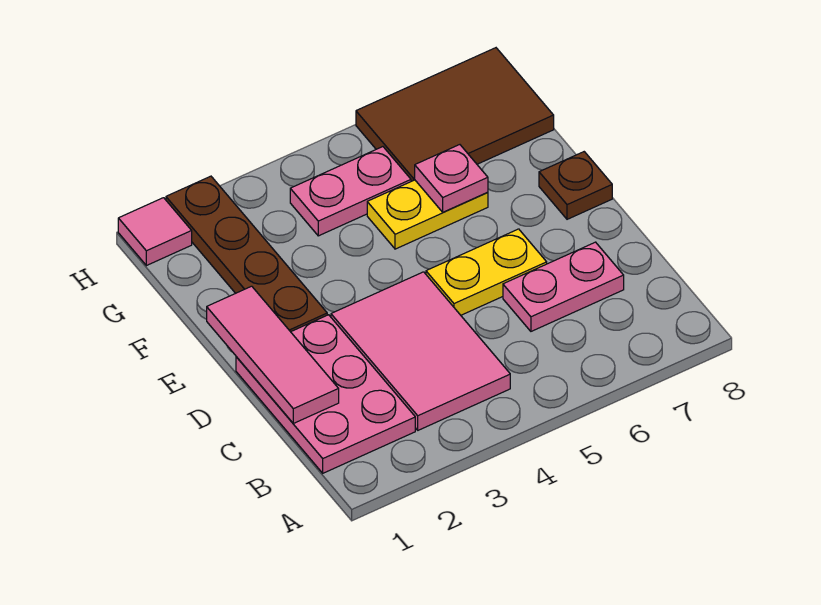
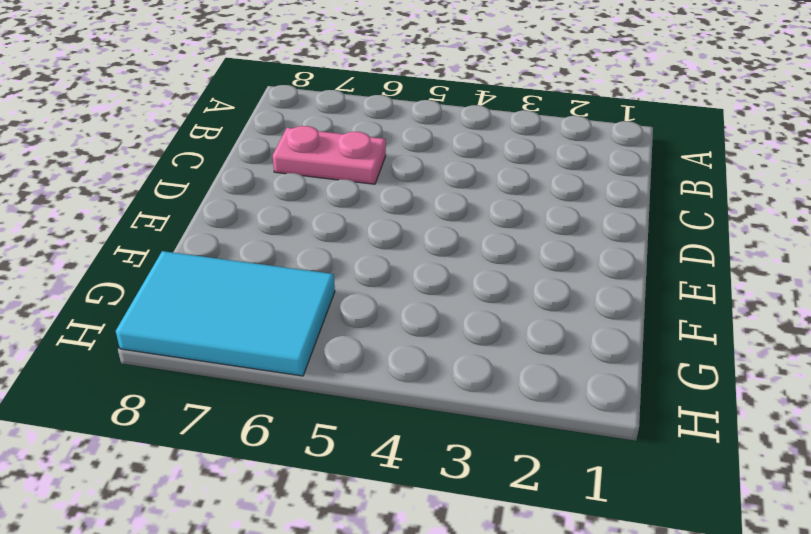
cyan tile G6:H8 level 1 -> brown tile G6:H8 level 1
none -> pink plate B1:D2 level 1
none -> pink tile B3:D4 level 1
none -> yellow plate D5:D6 level 1

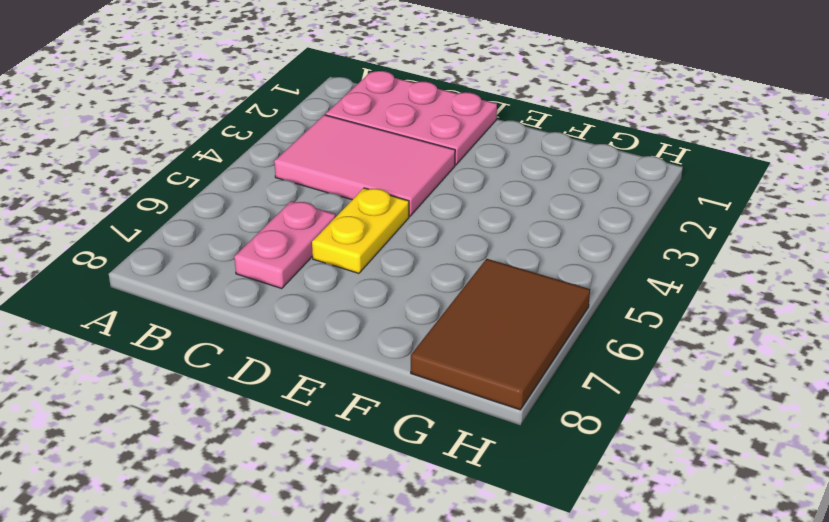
none -> brown plate E2:H2 level 1
none -> brown plate E8 level 1
none -> yellow plate F5:F6 level 1

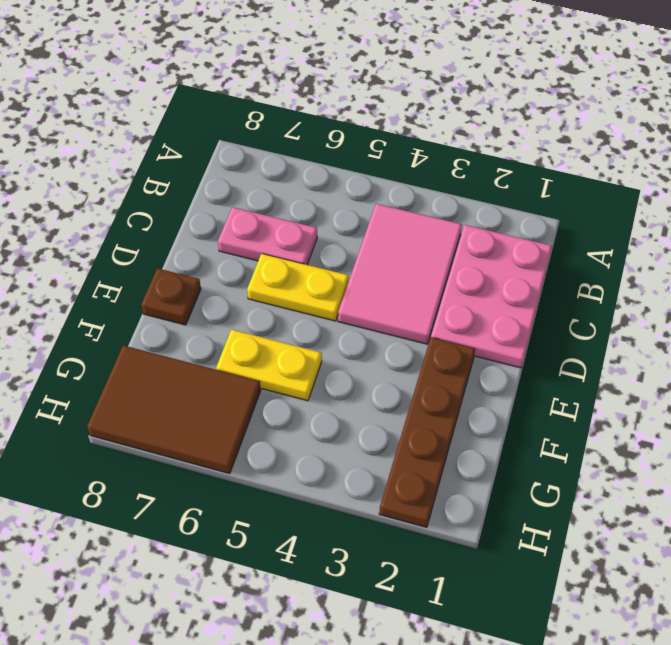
none -> pink plate G4:G5 level 1
none -> pink tile H1 level 1
none -> pink tile C1:E1 level 2

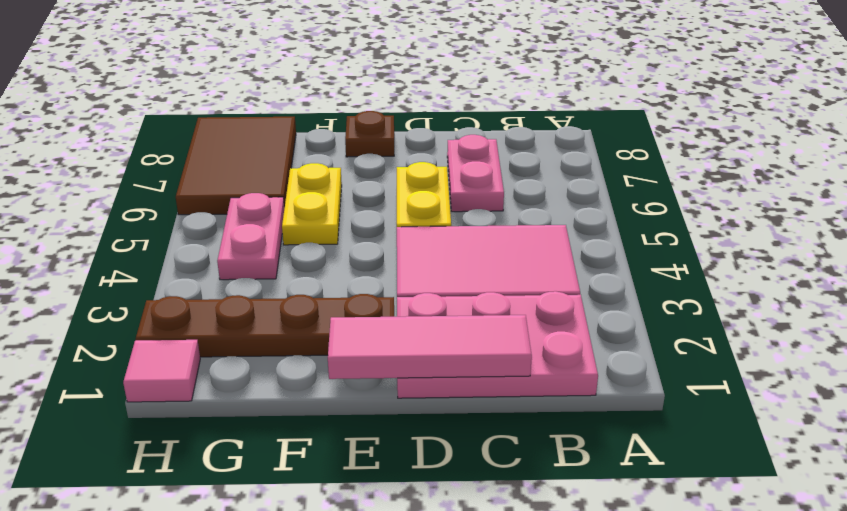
none -> pink plate F6 level 2

